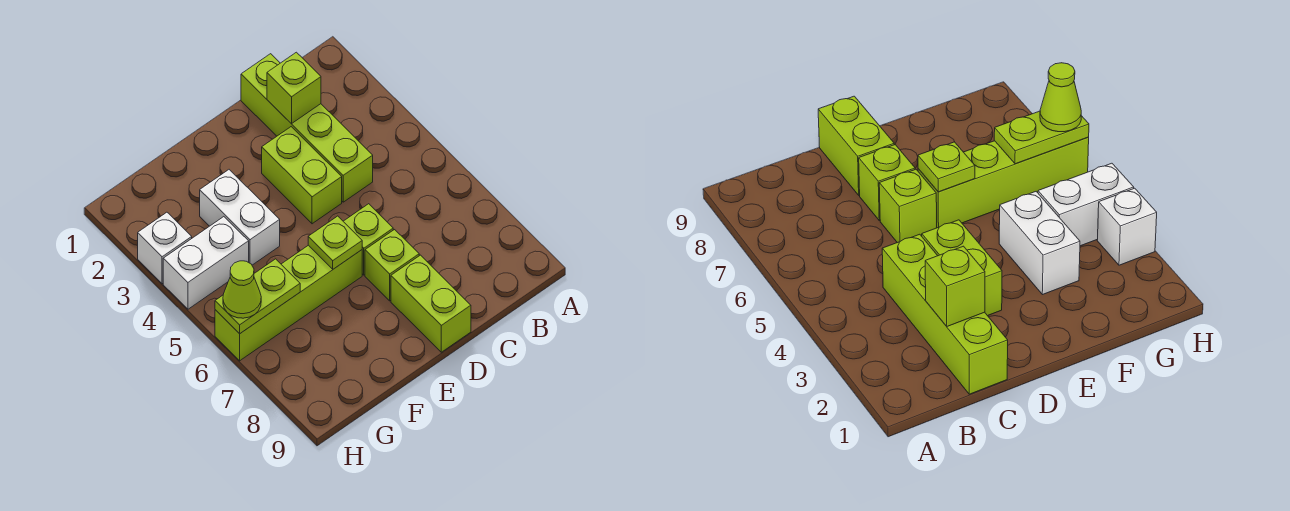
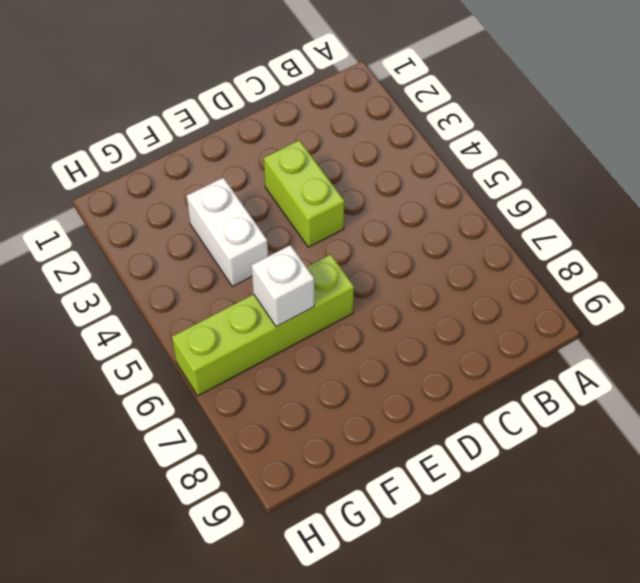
white brick F6 level 2 -> white brick H3 level 1
none -> lime brick C1:C4 level 1
none -> lime brick D6 level 1
none -> lime brick D7 level 1

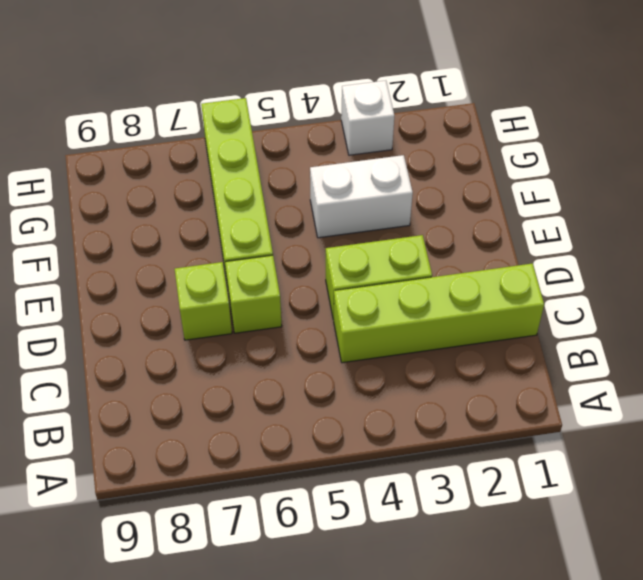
none -> lime brick D8:D9 level 1
none -> white brick G4:H4 level 1
none -> lime brick C2 level 2

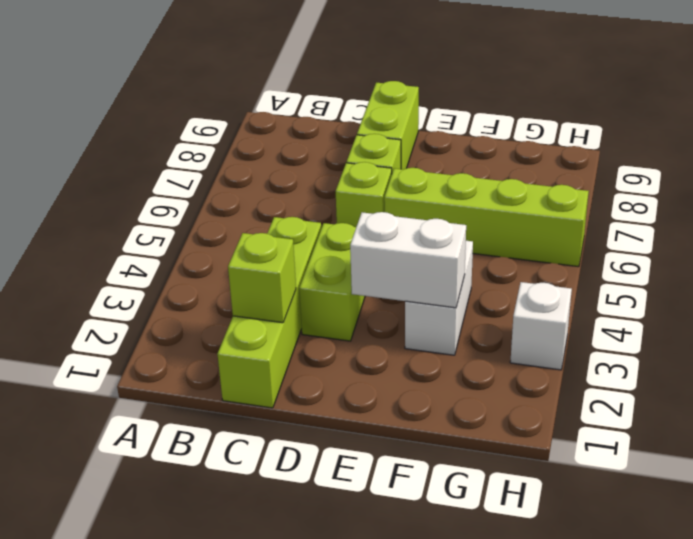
white brick E3:F3 level 2 -> white brick G4:H4 level 1
none -> lime plate E6 level 2
none -> lime plate G6:H6 level 2
none -> lime cone H6 level 3

